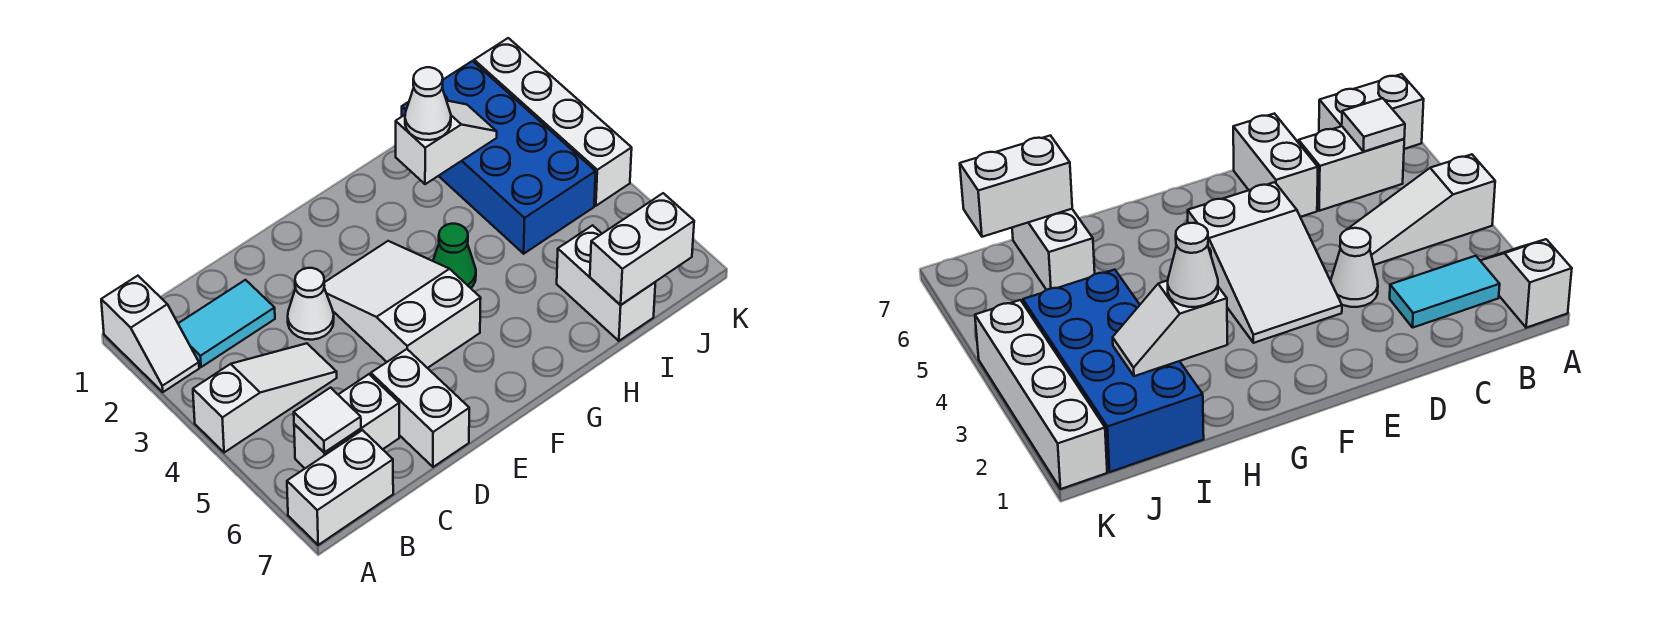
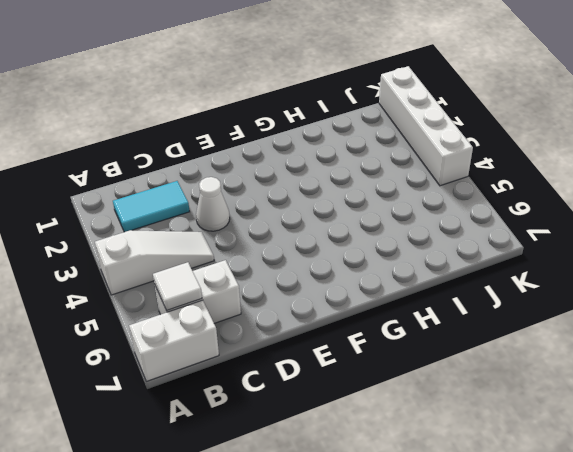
none -> white slope A1:A2 level 1 top 1
none -> white brick D6:D7 level 1
none -> white slope E3:F5 level 1 top 5

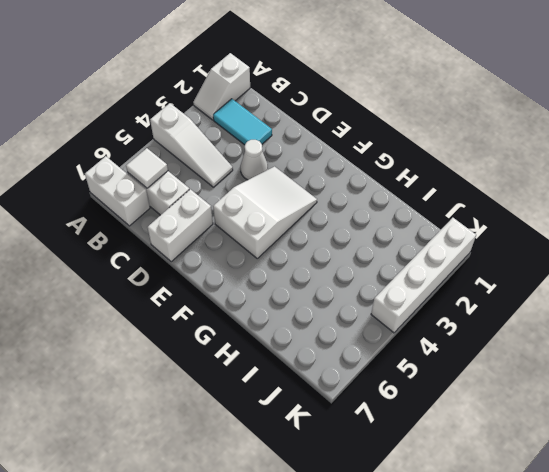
none -> green cone G4 level 1
none -> blue brick I1:J4 level 1
none -> white brick I6:I7 level 1

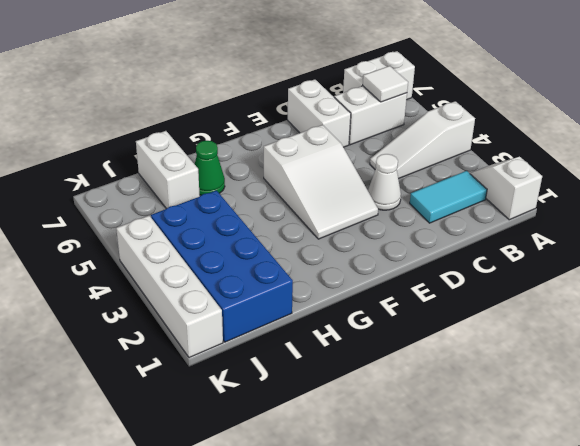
green cone H6 level 1 -> green cone G4 level 1
none -> white slope H2:I2 level 2 top H
none -> white brick I7:J7 level 2
none -> white cone H2 level 3

